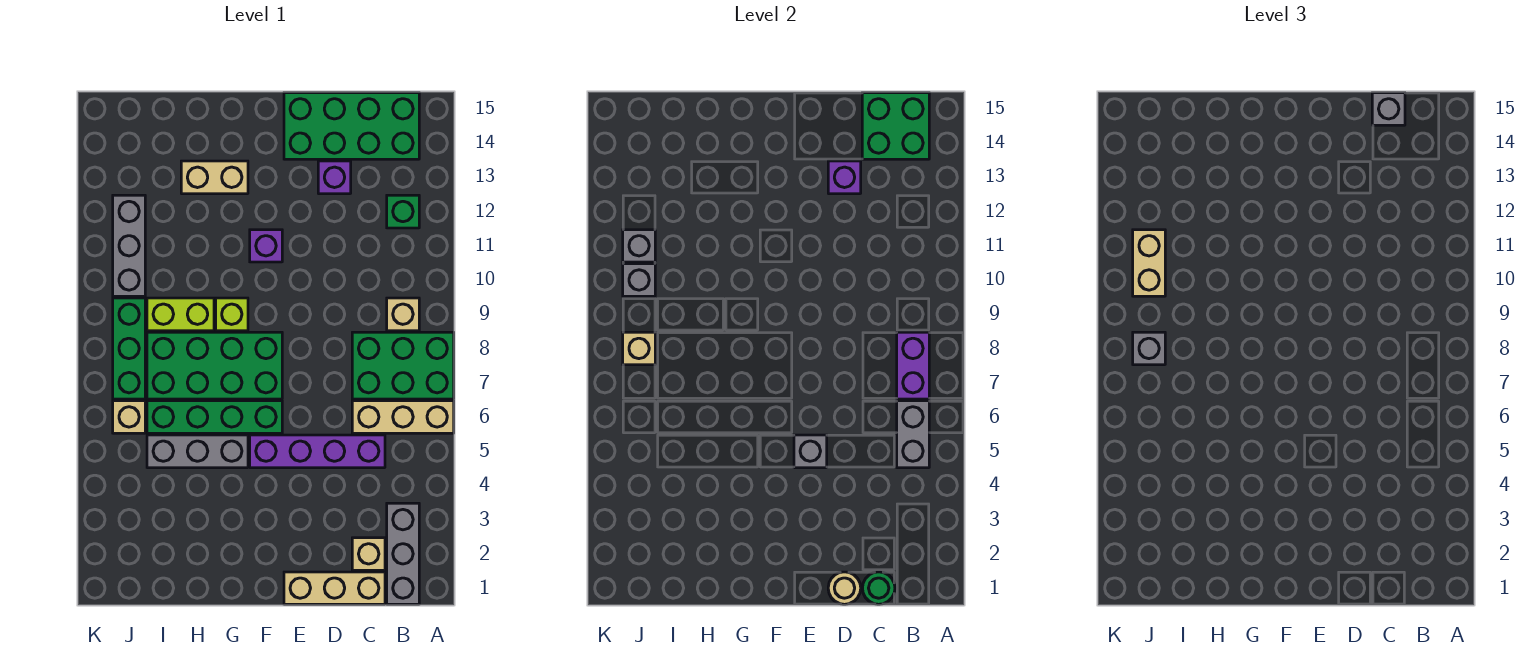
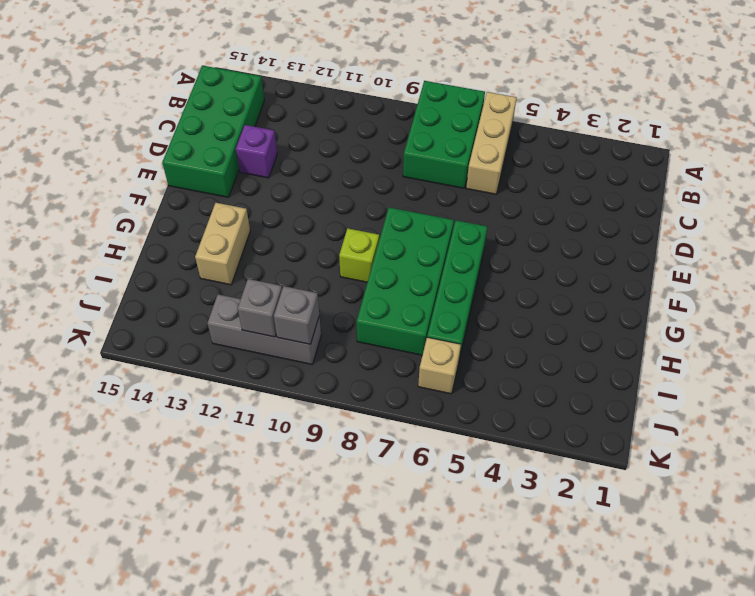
none -> grey brick B1:B3 level 1
none -> tan brick B9 level 1
none -> green brick B12 level 1
none -> tan brick C1:E1 level 1

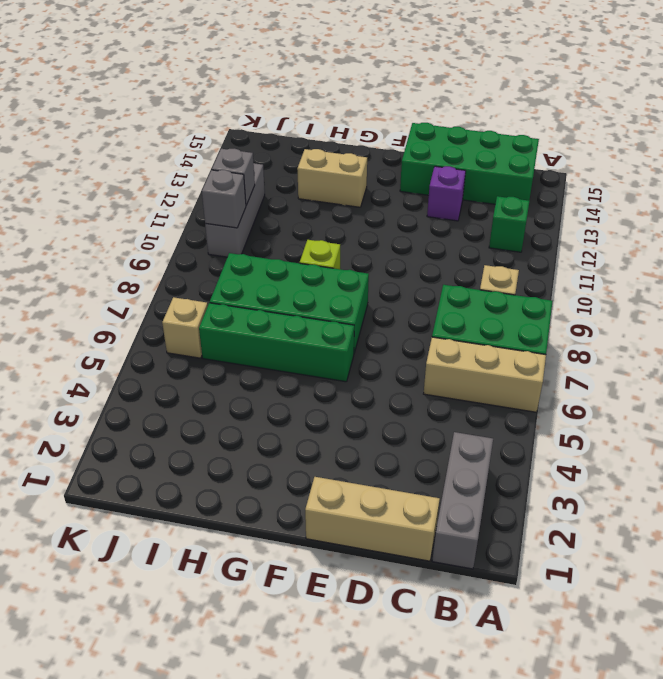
none -> tan brick C2 level 1
none -> purple brick C5:F5 level 1
none -> purple brick F11 level 1
none -> grey brick G5:I5 level 1

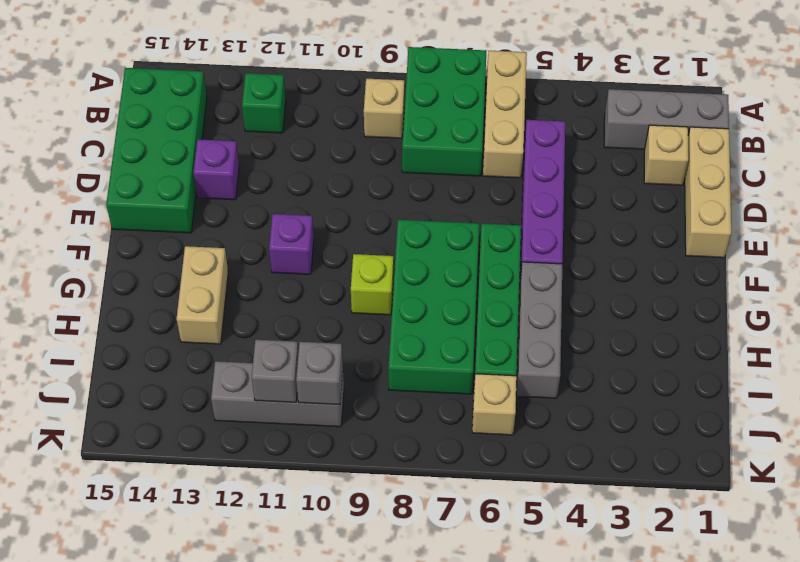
none -> lime brick H9:I9 level 1
none -> green brick J7:J9 level 1
none -> grey brick B5:B6 level 2
none -> purple brick B7:B8 level 2

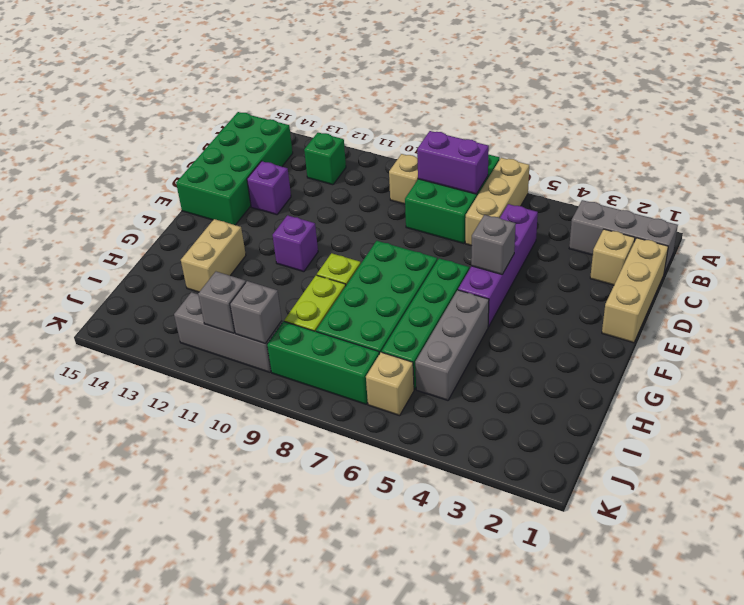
none -> grey brick B5:B6 level 2
none -> green brick B14:C15 level 2
none -> green round brick C1 level 2
none -> tan round brick D1 level 2

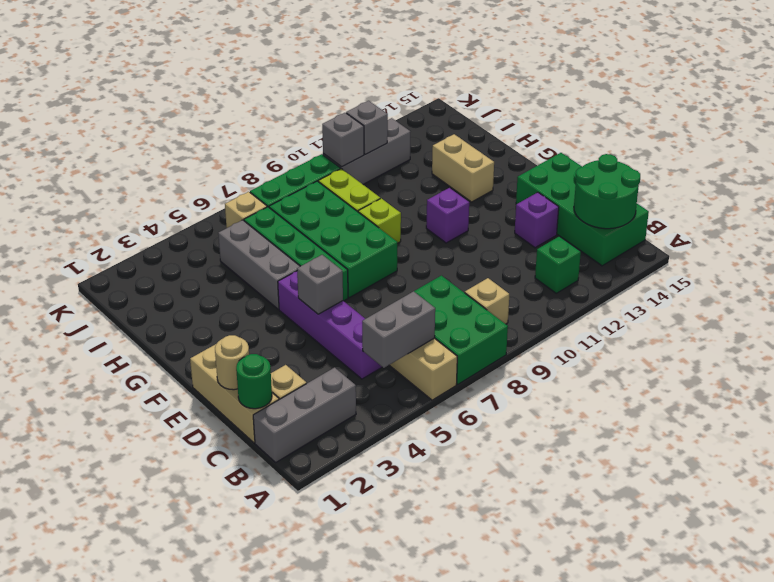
green round brick B14:C15 level 2 -> green brick B14:C15 level 2
none -> purple brick B7:B8 level 2
none -> purple brick D13 level 2
none -> tan brick J8 level 2
none -> grey brick C15 level 3

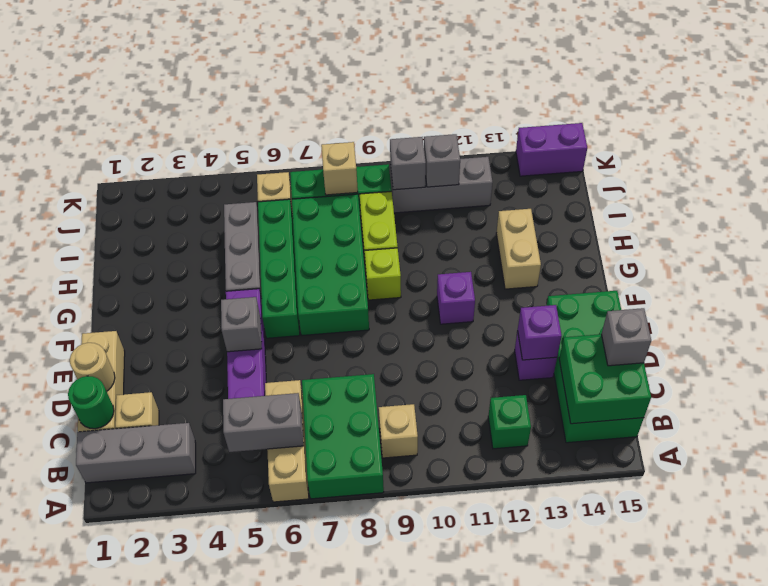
purple brick K14:K15 level 1 -> purple brick B7:B8 level 2
none -> grey brick J8 level 3
none -> tan brick J10:J11 level 3

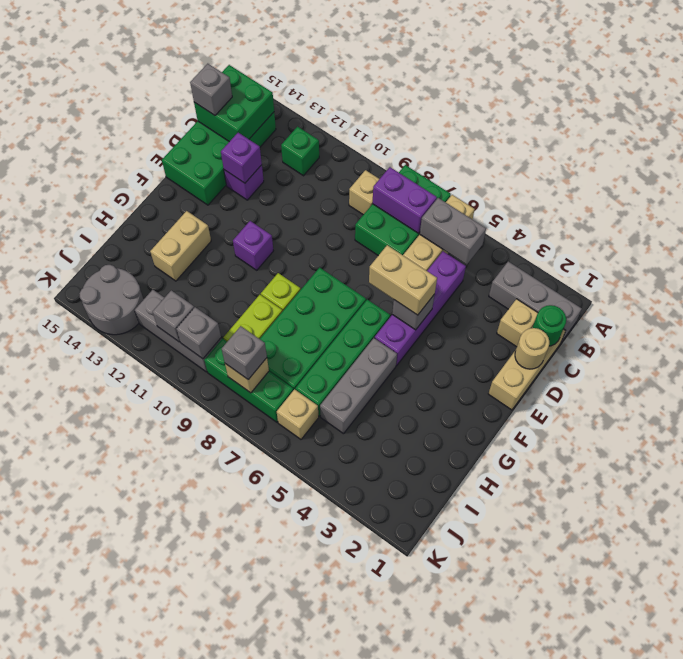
tan brick E5:E6 level 3 -> tan brick J10:J11 level 3
grey round brick J13:K14 level 1 -> none

